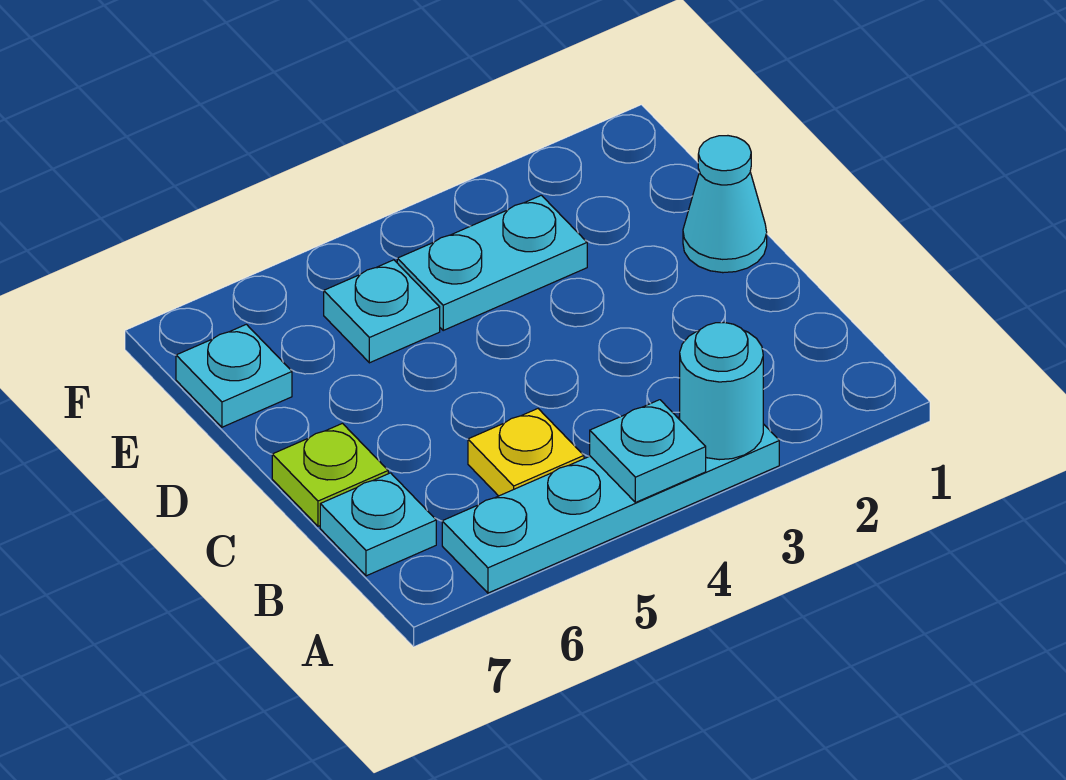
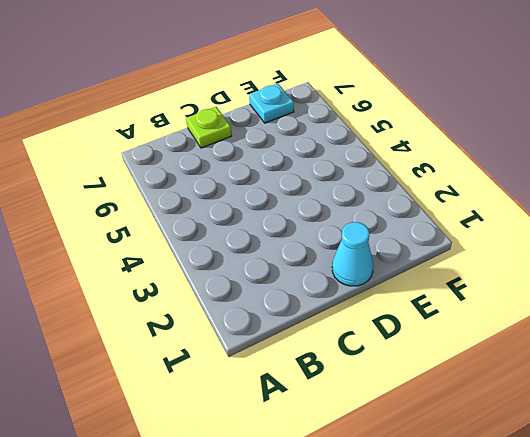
none -> cyan plate A3:A6 level 1
none -> yellow plate B5 level 1

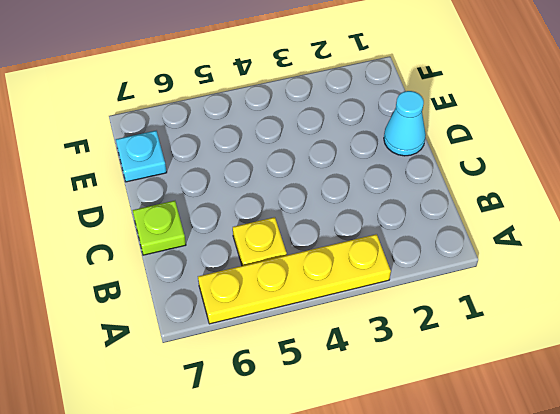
yellow plate A3:A6 level 1 -> cyan plate A3:A6 level 1
none -> cyan plate B7 level 1
none -> cyan plate E3:E4 level 1

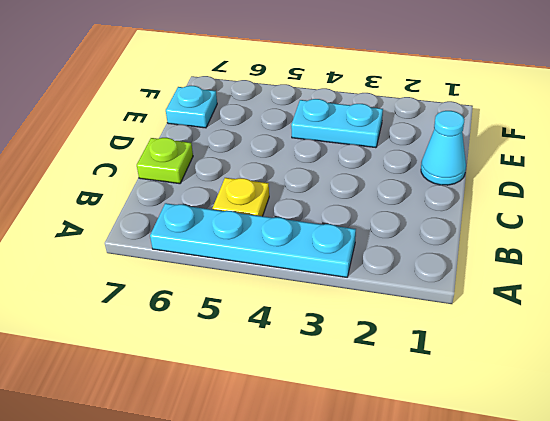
none -> cyan plate B7 level 1
none -> cyan plate E5 level 1

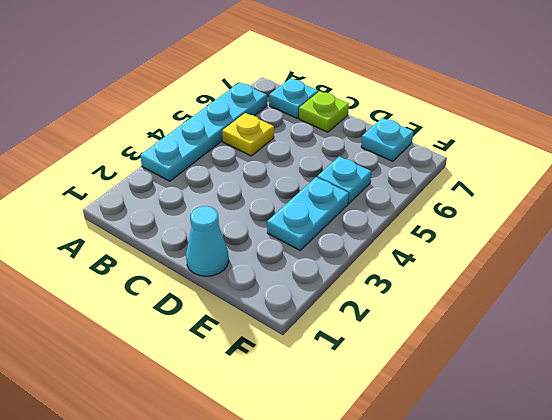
none -> cyan round brick A3 level 2
none -> cyan plate A4 level 2

